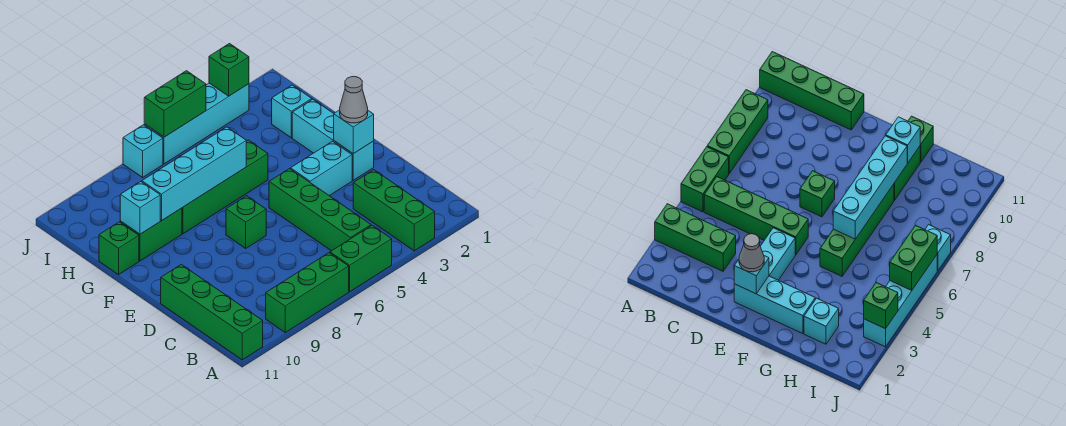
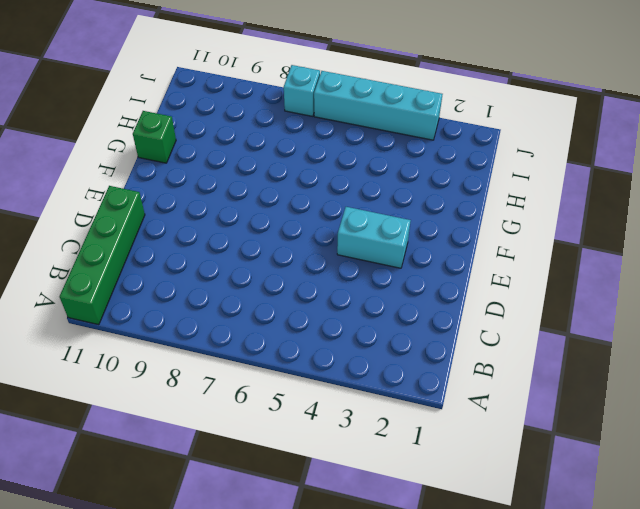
none -> green brick A3:C3 level 1
none -> green brick A5:A6 level 1
none -> green brick A7:A9 level 1

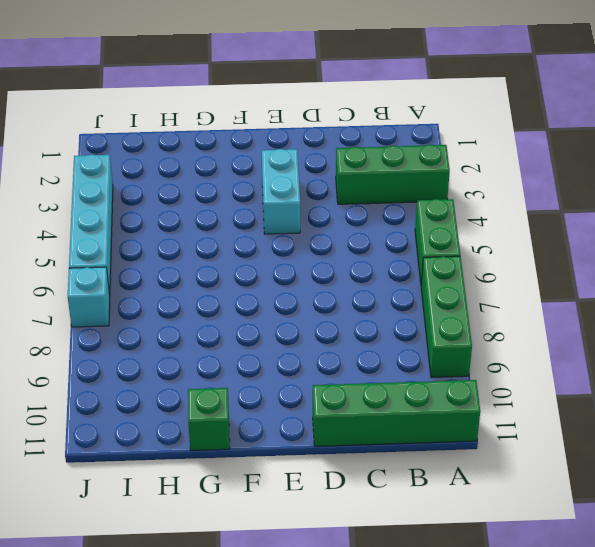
none -> green brick B5:E5 level 1
none -> cyan brick E2:G2 level 1
none -> green brick E7 level 1

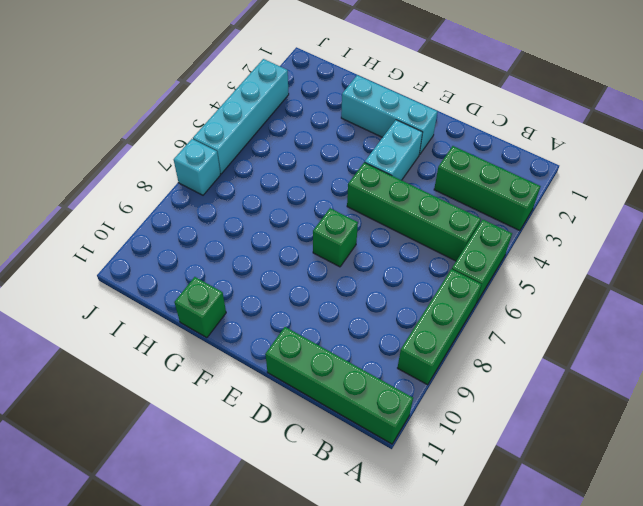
none -> green brick G5:G8 level 1
none -> green brick G9:G10 level 1
none -> cyan brick H2 level 1

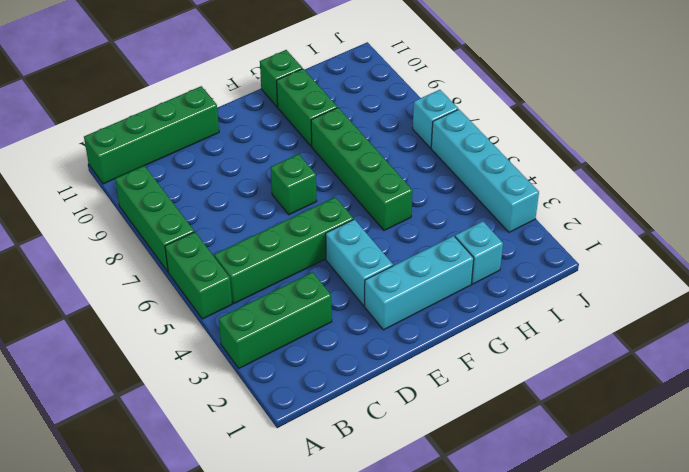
none -> cyan brick E2 level 2
none -> cyan brick G6:G9 level 2
none -> cyan brick G10 level 2

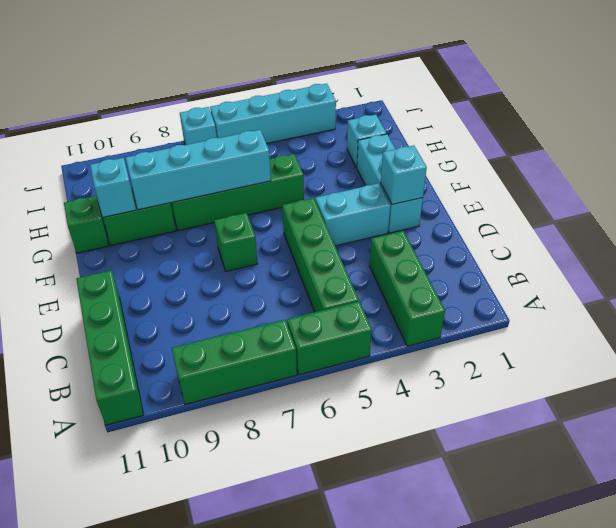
none -> green brick J3 level 2
none -> green brick J5:J6 level 2
none -> grey cone E2 level 3

